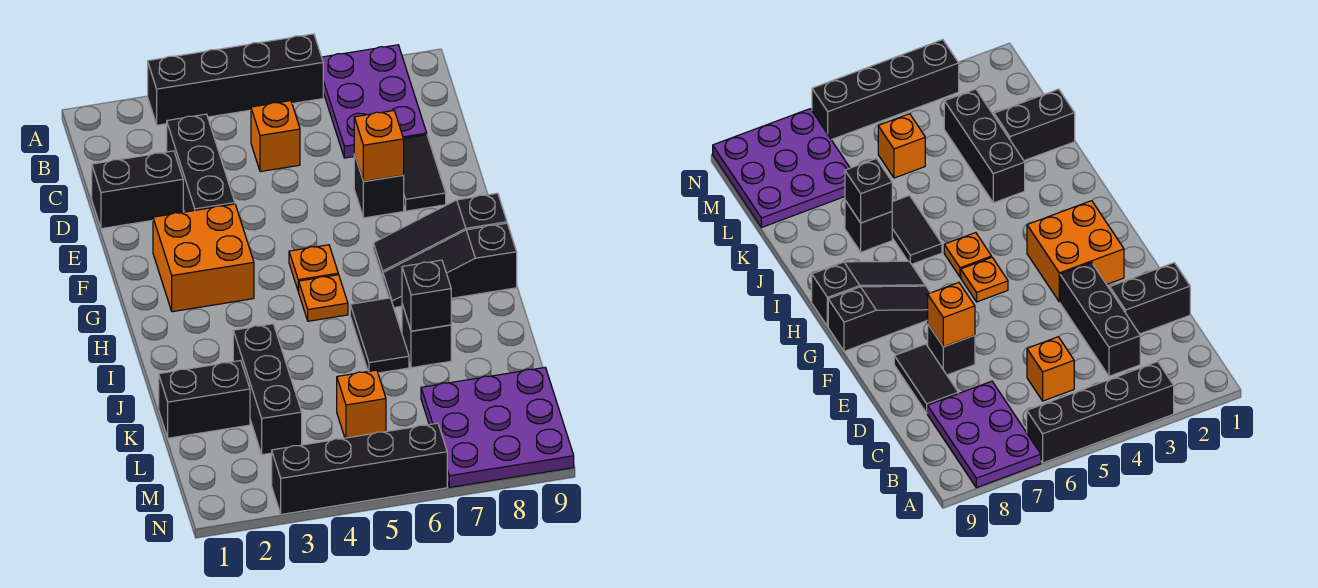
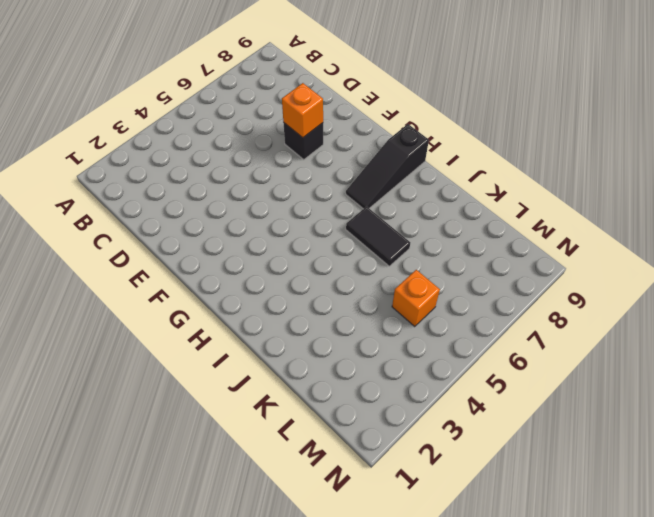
none -> black brick A3:A6 level 1
none -> purple plate A7:C8 level 1
none -> black brick C3:E3 level 1

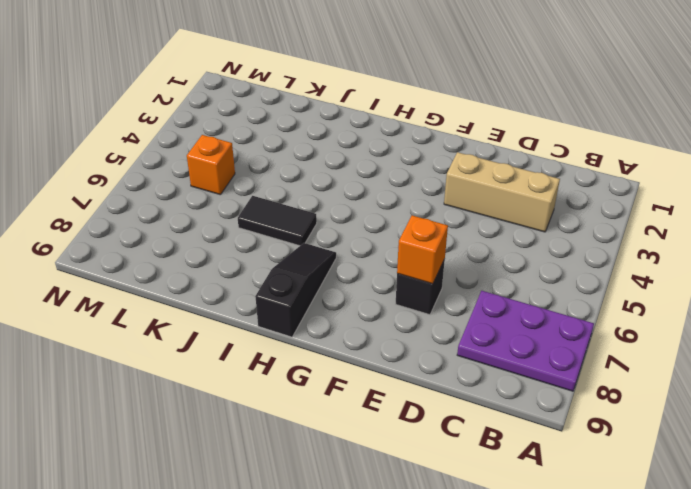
tan brick C3:E3 level 1 -> black brick C3:E3 level 1
none -> black brick A3:A6 level 1
none -> orange brick C5 level 1
none -> black brick D1:D2 level 1

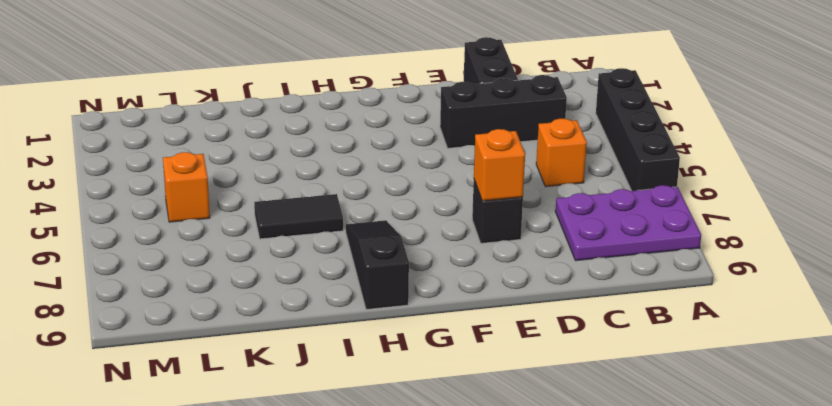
none -> black tile D8:E8 level 1
none -> orange brick F2:G3 level 1
none -> orange plate G5 level 1

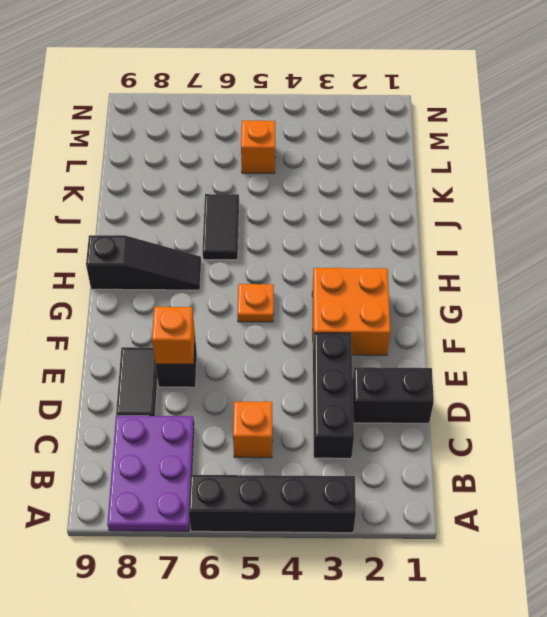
none -> black slope G7:G9 level 1 top 9
none -> orange plate H5 level 1
none -> black brick J3:L3 level 1

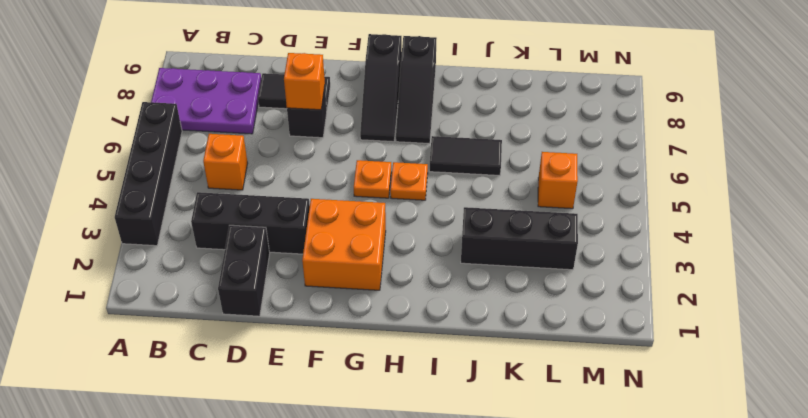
none -> black brick J7 level 1
none -> black brick K1:K2 level 1
none -> purple plate L7:N9 level 1

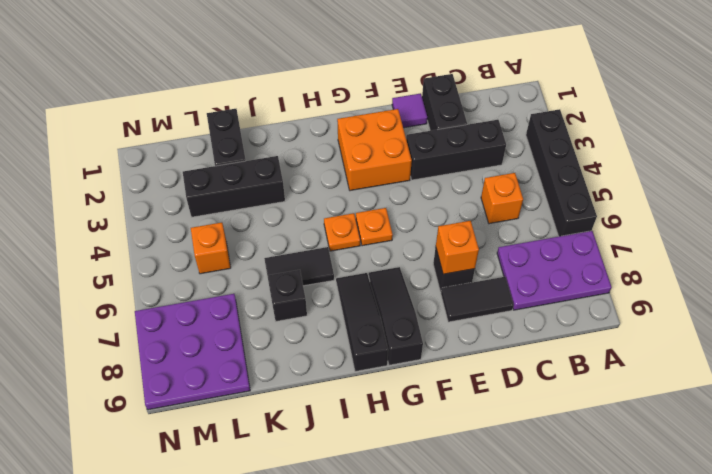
purple tile E1 level 1 -> none
none -> black brick N3:N6 level 1
none -> black brick J7 level 2

